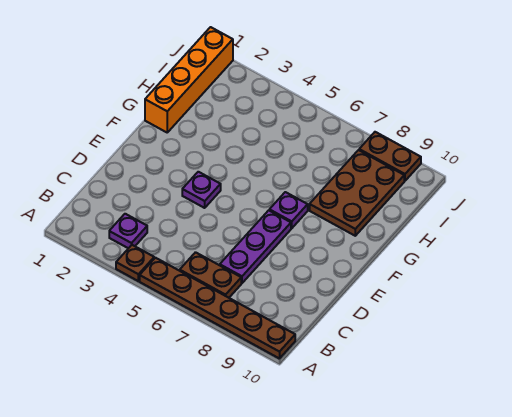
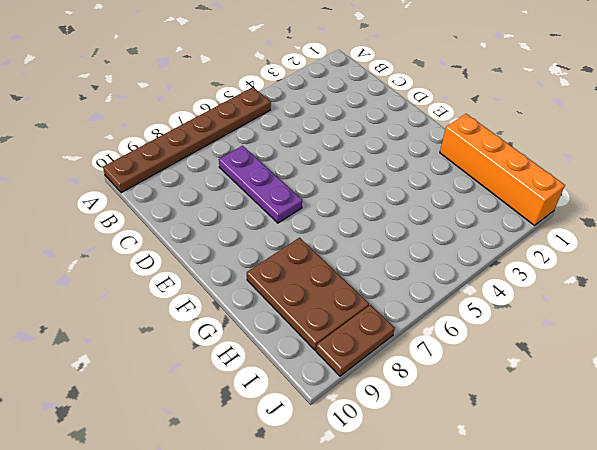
none -> brown plate A4 level 1
none -> purple plate B3 level 1

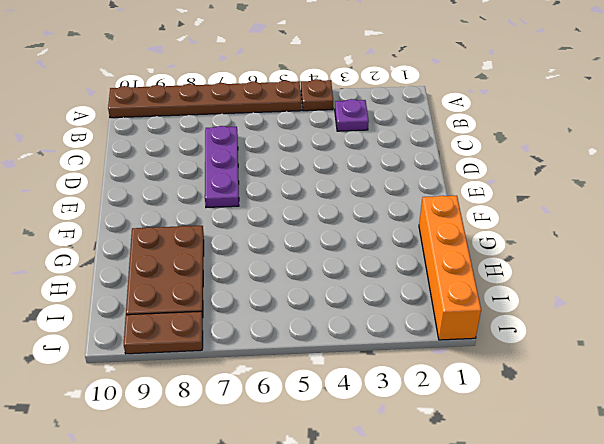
none -> brown plate B6:B7 level 1
none -> purple plate E4 level 1

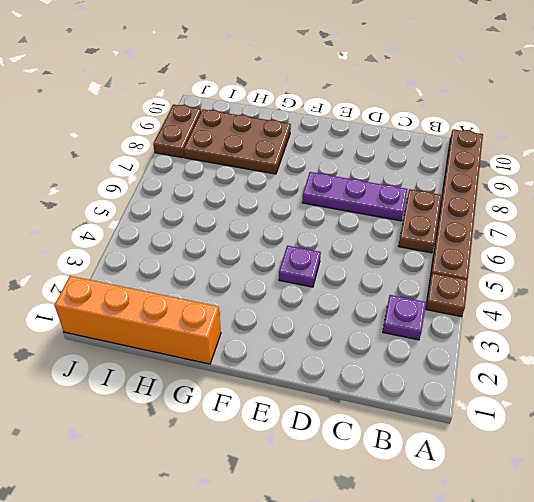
none -> purple plate F7 level 1

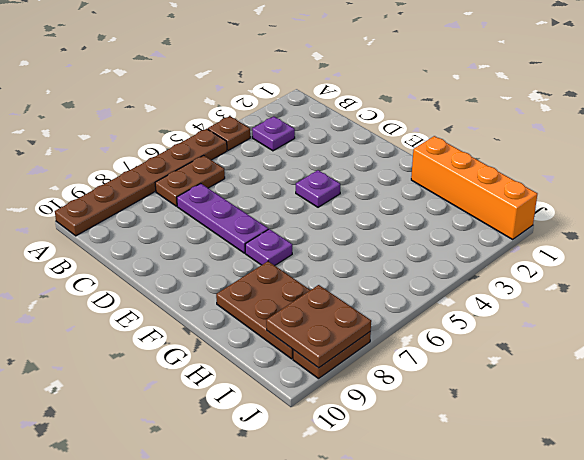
brown plate I8:J9 level 2 -> none

